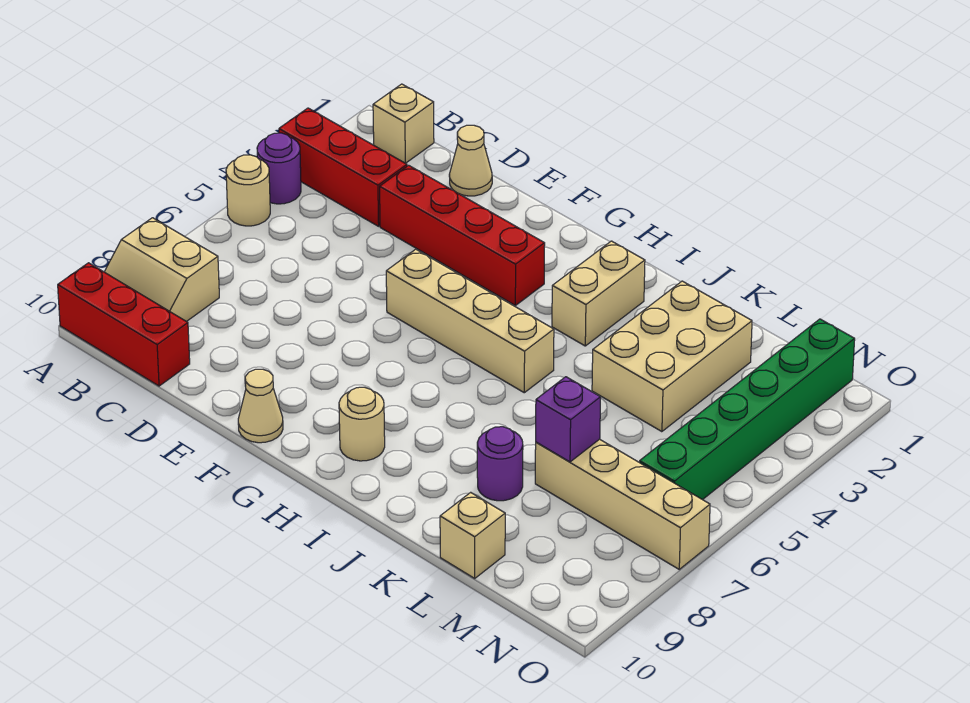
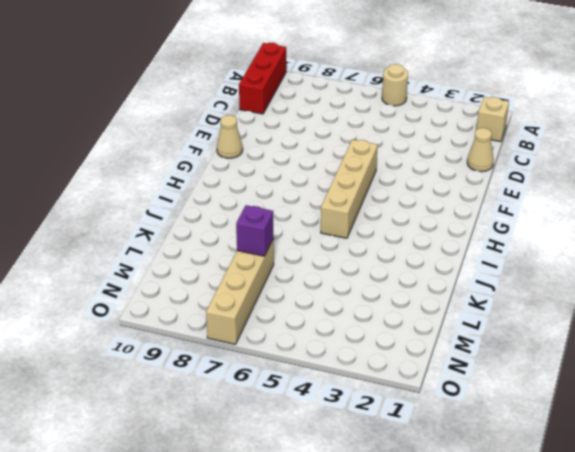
none -> red brick A3:C3 level 1
none -> purple round brick A4 level 1
none -> tan slope A8:B9 level 1 top 8

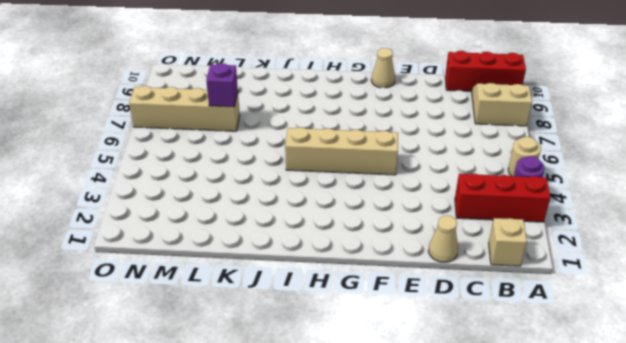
none -> red brick D3:G3 level 1
none -> tan round brick H9 level 1
none -> tan brick I2:I3 level 1

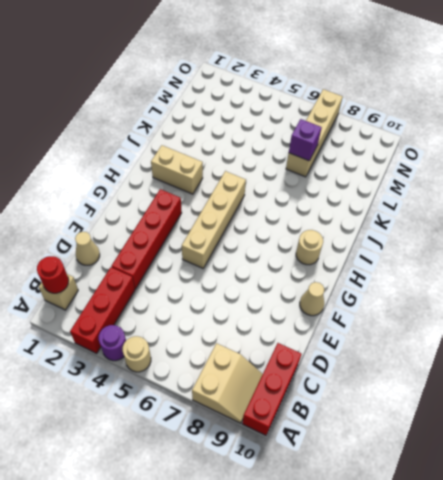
red round brick B1 level 2 -> none
none -> tan brick K2:L4 level 1
none -> purple round brick K8 level 1
none -> tan brick L10 level 1

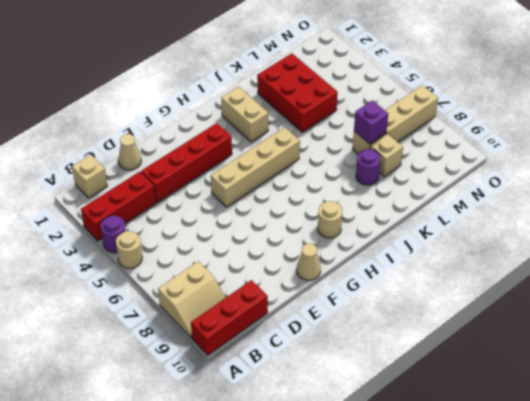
red brick K2:L4 level 1 -> tan brick K2:L4 level 1
tan brick L8 level 1 -> tan brick L10 level 1
none -> green brick N1:N6 level 1

